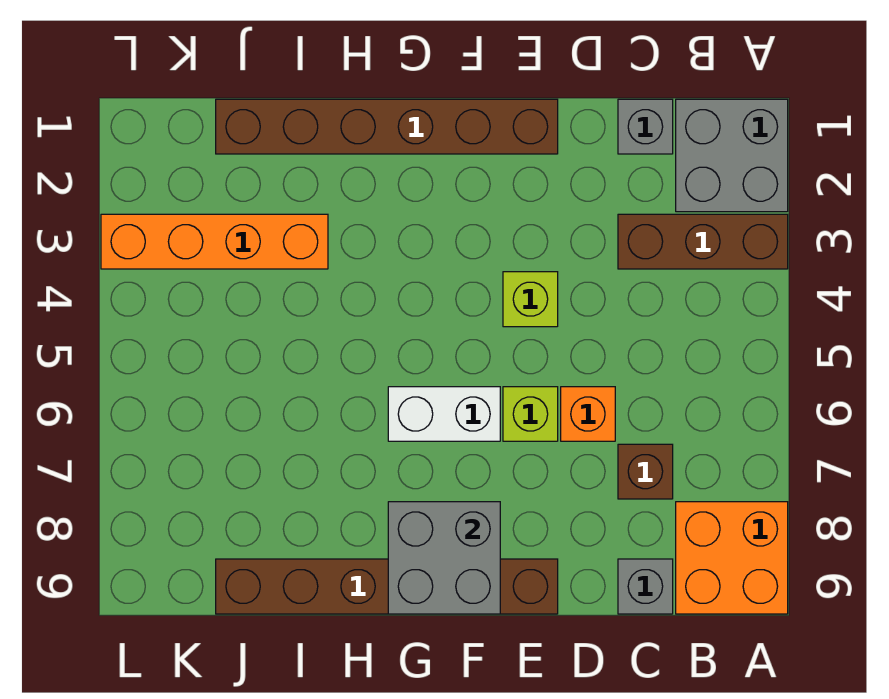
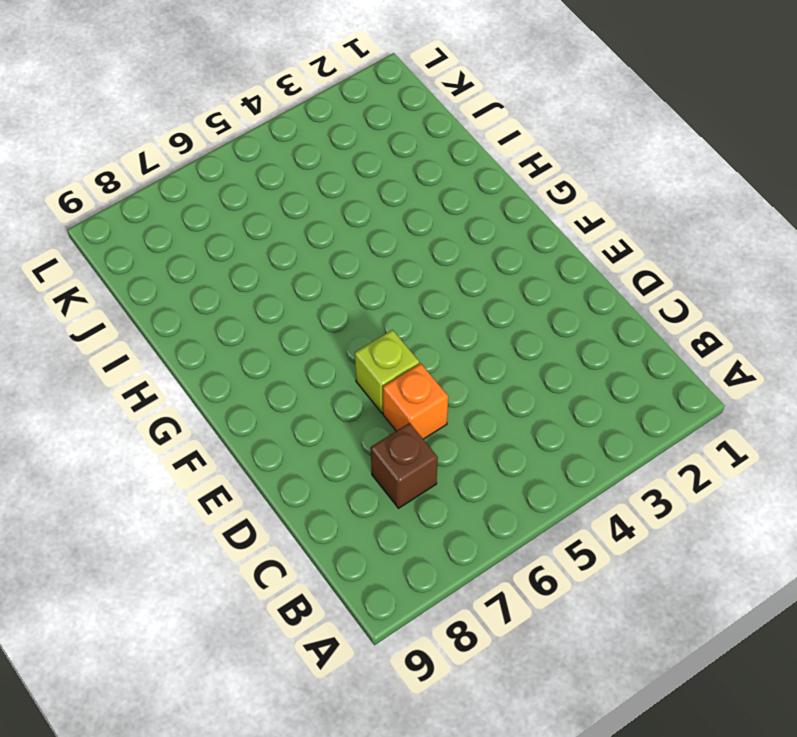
none -> grey brick A1:B2 level 1
none -> brown brick A3:C3 level 1
none -> orange brick A8:B9 level 1

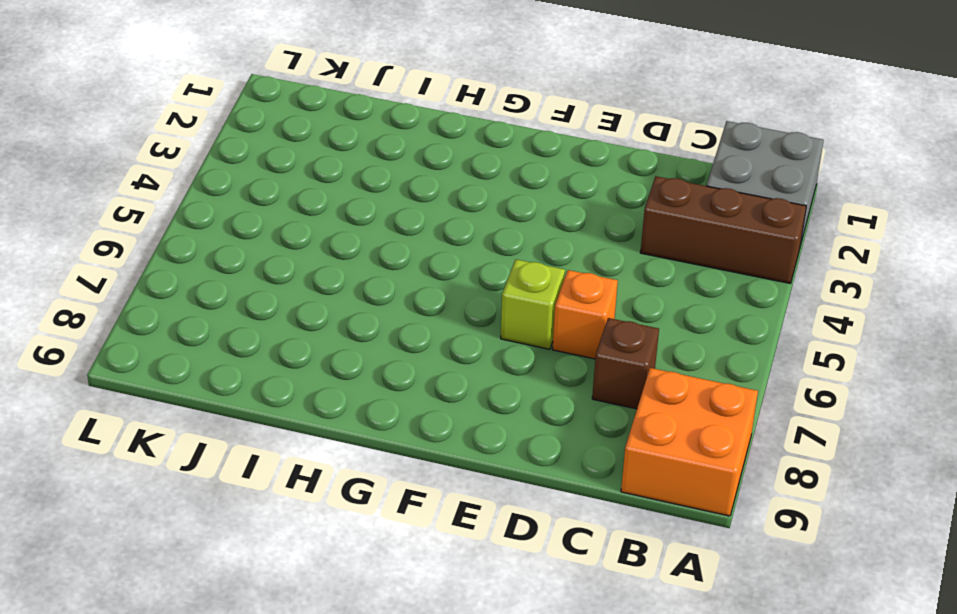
none -> grey brick C1 level 1
none -> grey brick C9 level 1
none -> brown brick E1:J1 level 1

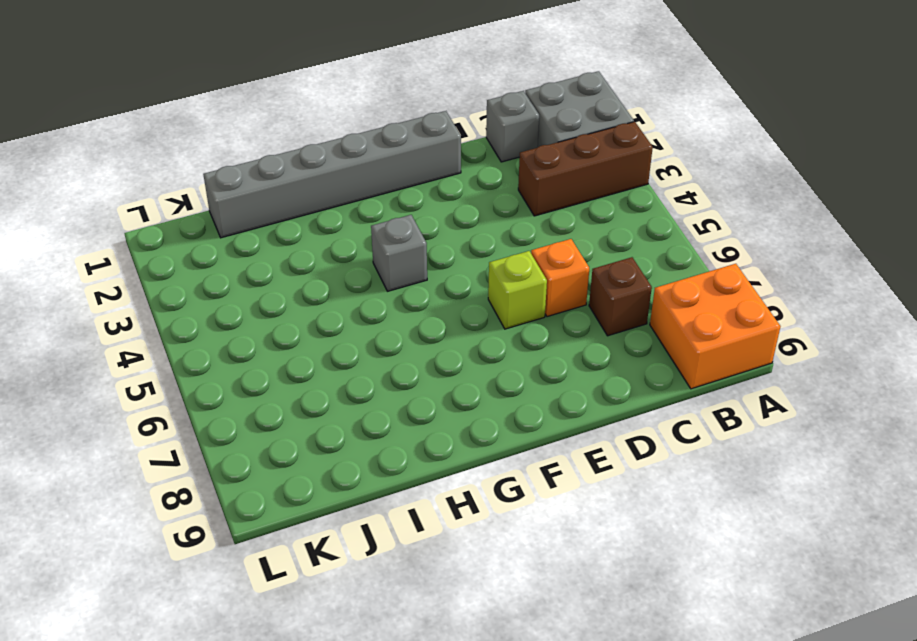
grey brick E1:J1 level 1 -> brown brick E1:J1 level 1
grey brick G4 level 1 -> grey brick C9 level 1
none -> lime brick E4 level 1
none -> brown brick E9:J9 level 1
none -> white brick F6:G6 level 1

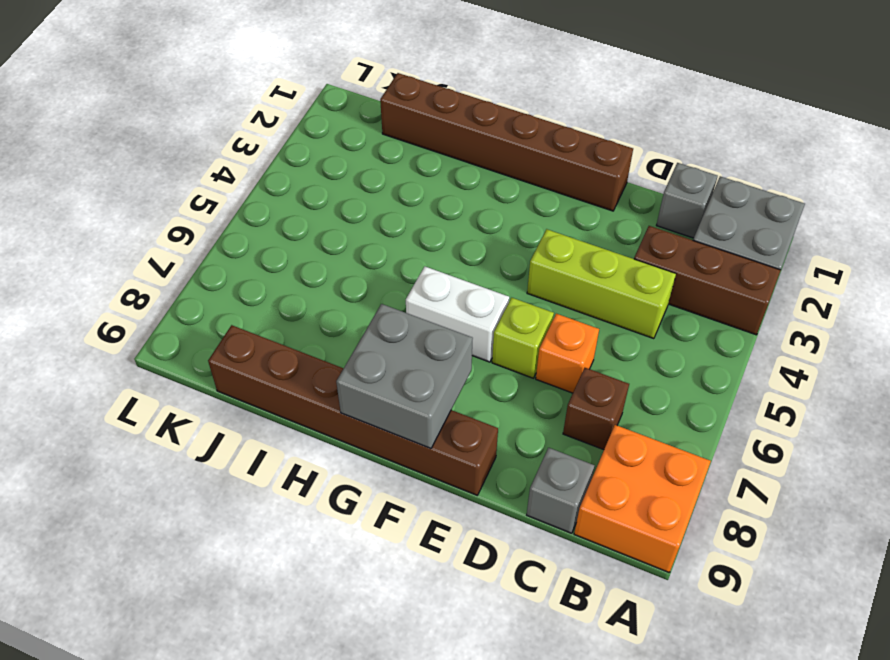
lime brick C4:E4 level 1 -> lime brick E4 level 1
none -> orange brick I3:L3 level 1

